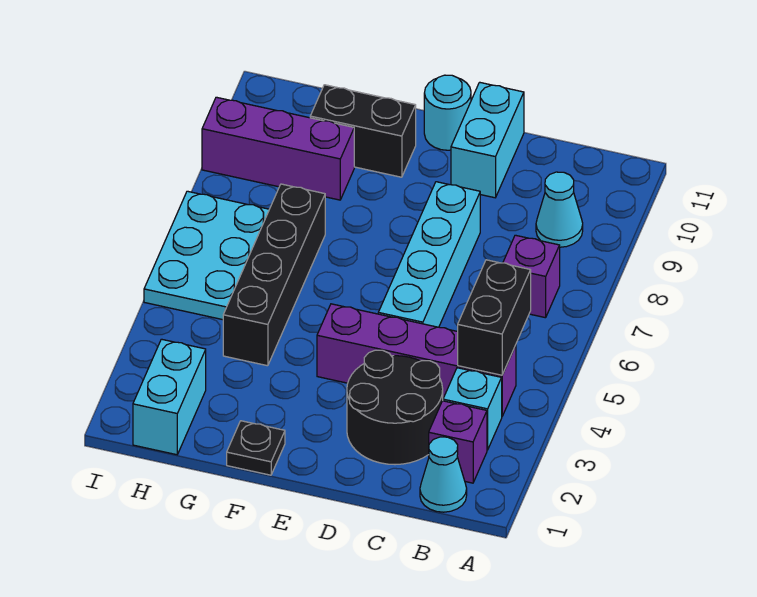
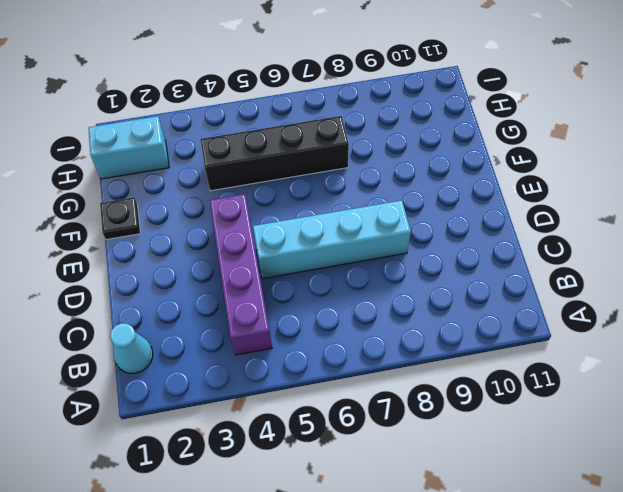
none -> purple brick B2 level 1
none -> cyan brick B3 level 1
none -> purple brick B7 level 1

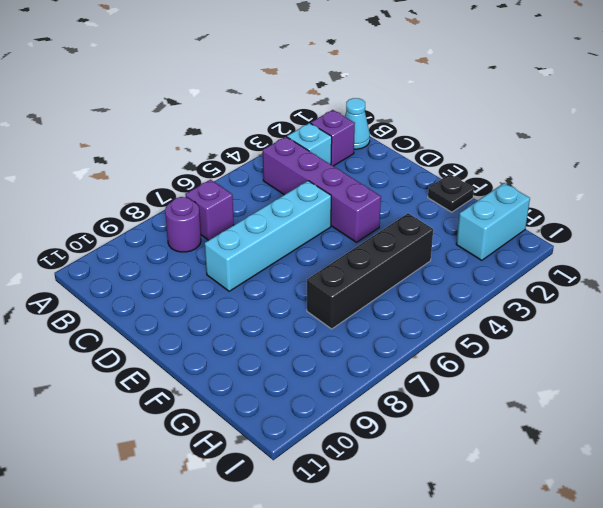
purple round brick B8 level 1 -> none
none -> cyan cone B9 level 1
none -> black round brick C2:D3 level 1
none -> cyan brick D10:D11 level 1

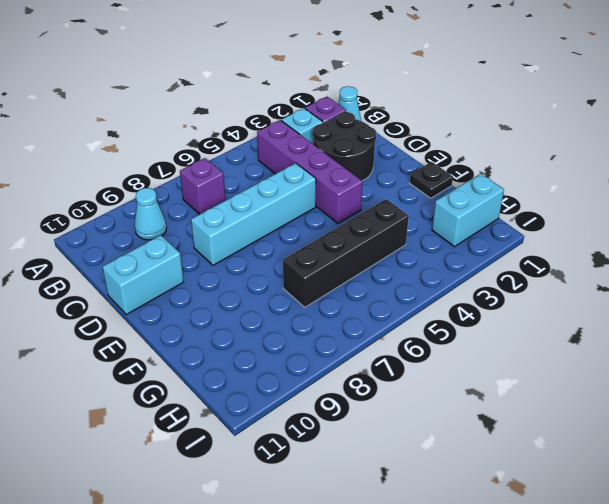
none -> cyan round brick E11 level 1
none -> black brick F10:G10 level 1
none -> purple brick G9:I9 level 1

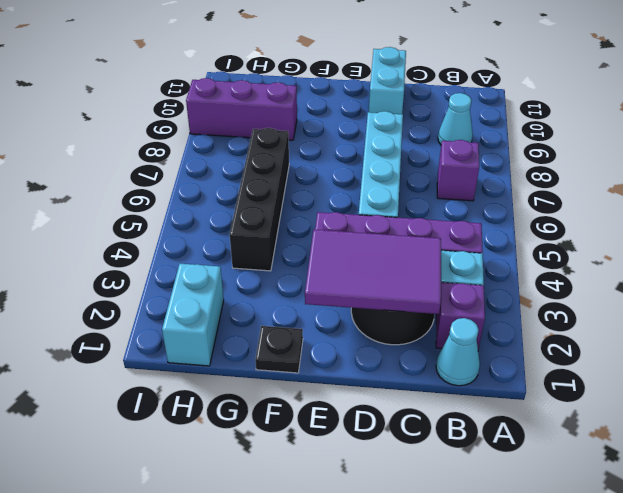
purple tile C2:E3 level 2 -> none
none -> cyan round brick E11 level 1
none -> black brick F10:G10 level 1
none -> cyan plate H5:I7 level 1

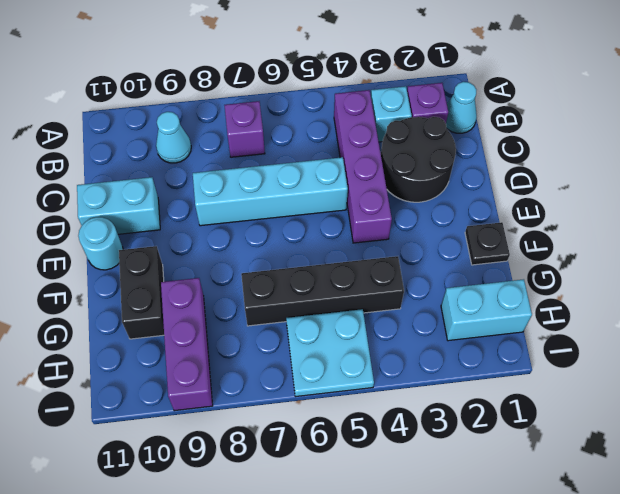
cyan plate H5:I6 level 1 -> cyan plate H5:I7 level 1
none -> black brick B4:B5 level 2

